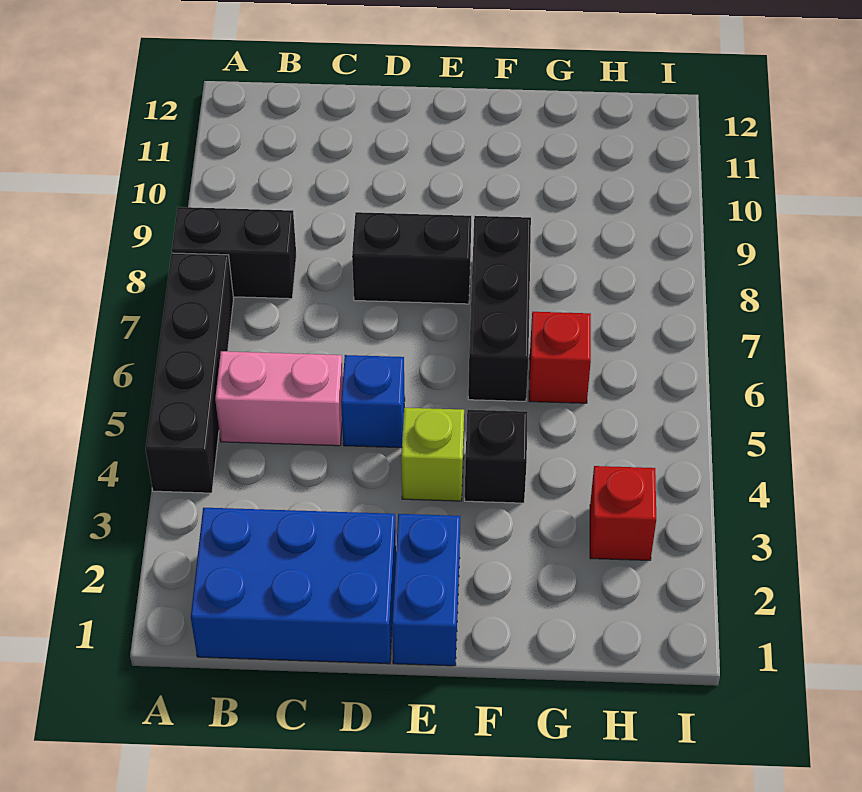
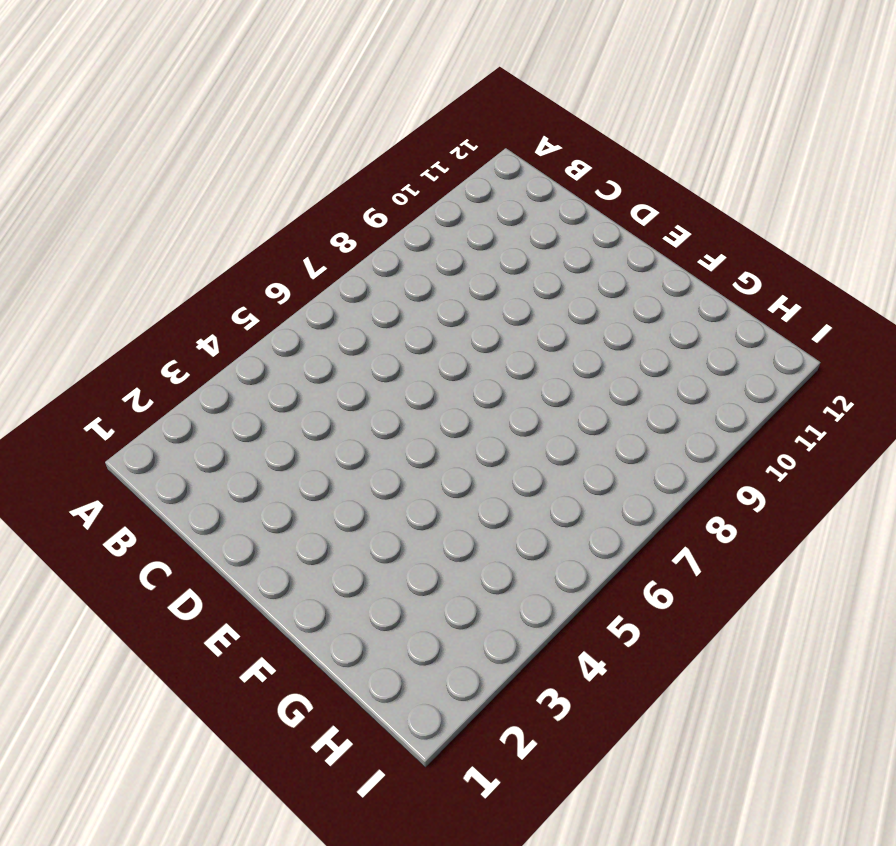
none -> black brick A4:A7 level 1
none -> black brick A8:B8 level 1
none -> blue brick B1:D2 level 1

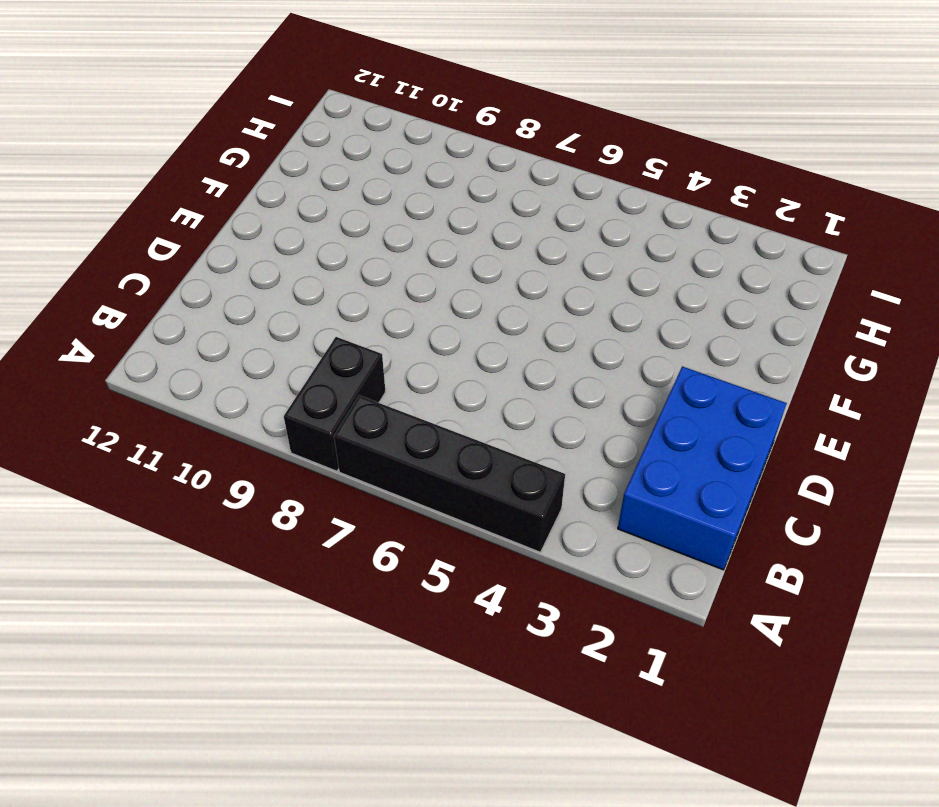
none -> pink brick B5:C5 level 1
none -> blue brick D5 level 1
none -> black brick D8:E8 level 1

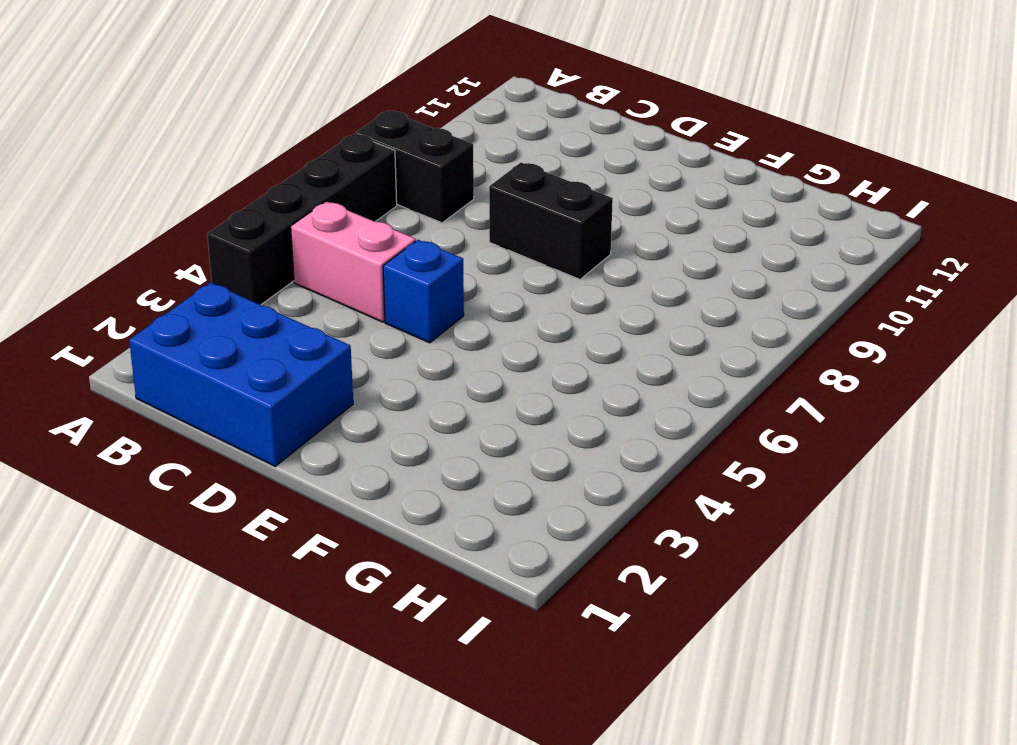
none -> blue brick E1:E2 level 1
none -> lime brick E4 level 1
none -> black brick F4 level 1

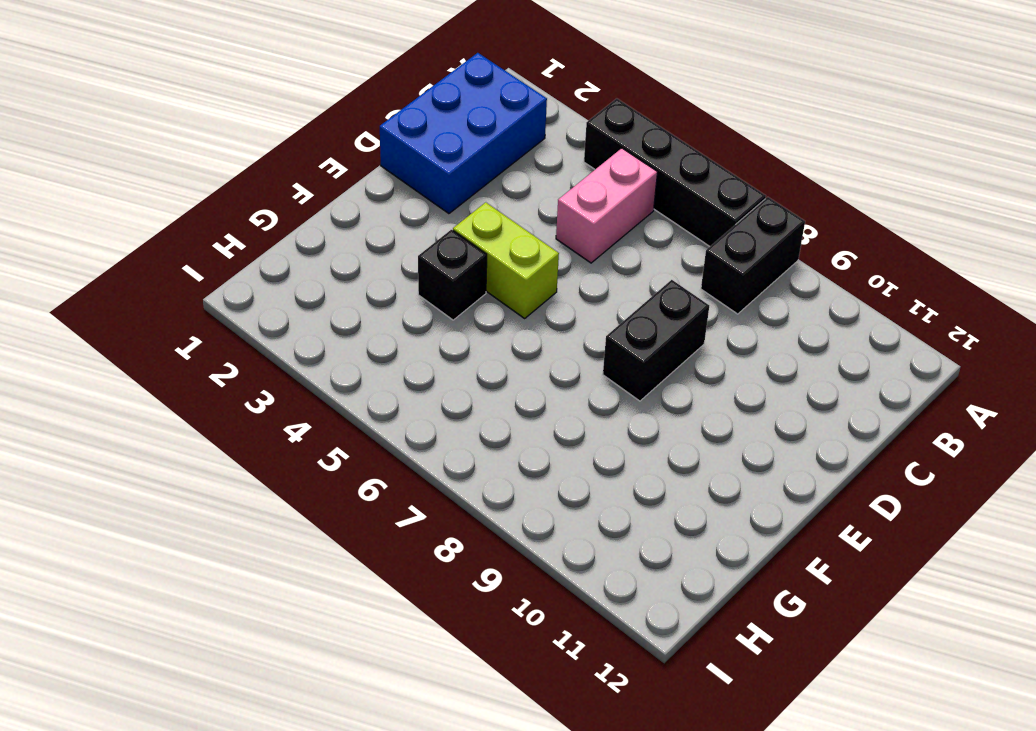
lime brick E4:E5 level 1 -> lime brick E4 level 1
none -> blue brick D5 level 1
none -> blue brick E1:E2 level 1
none -> black brick F6:F8 level 1

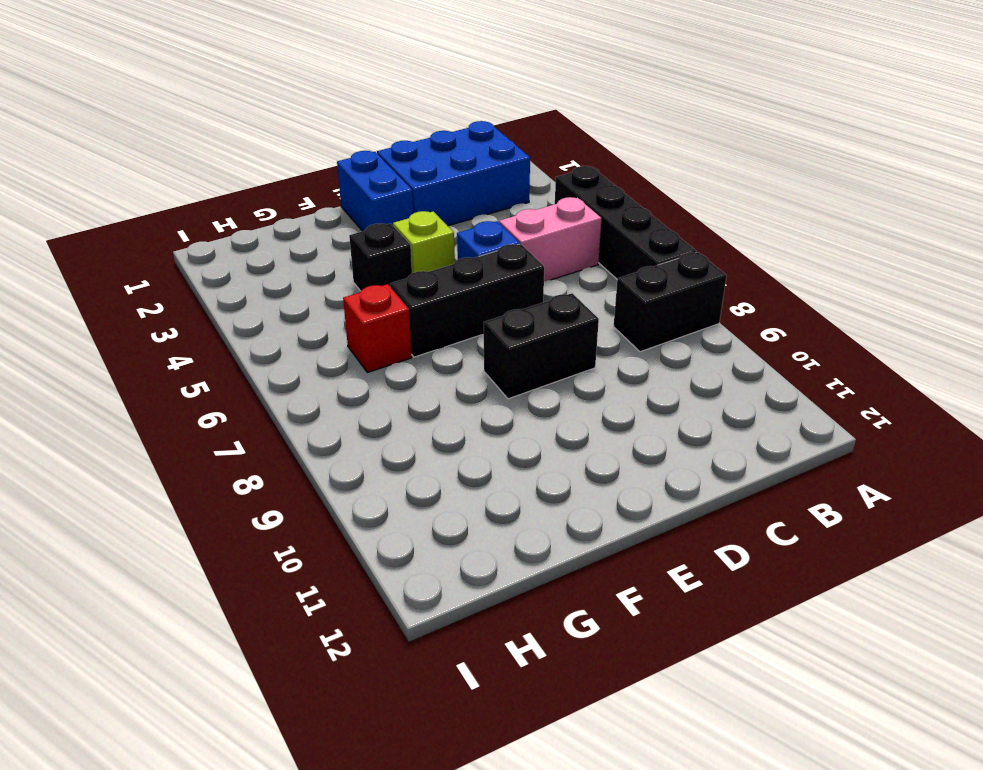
black brick D6:F6 level 1 -> black brick F6:F8 level 1
none -> red brick H3 level 1

